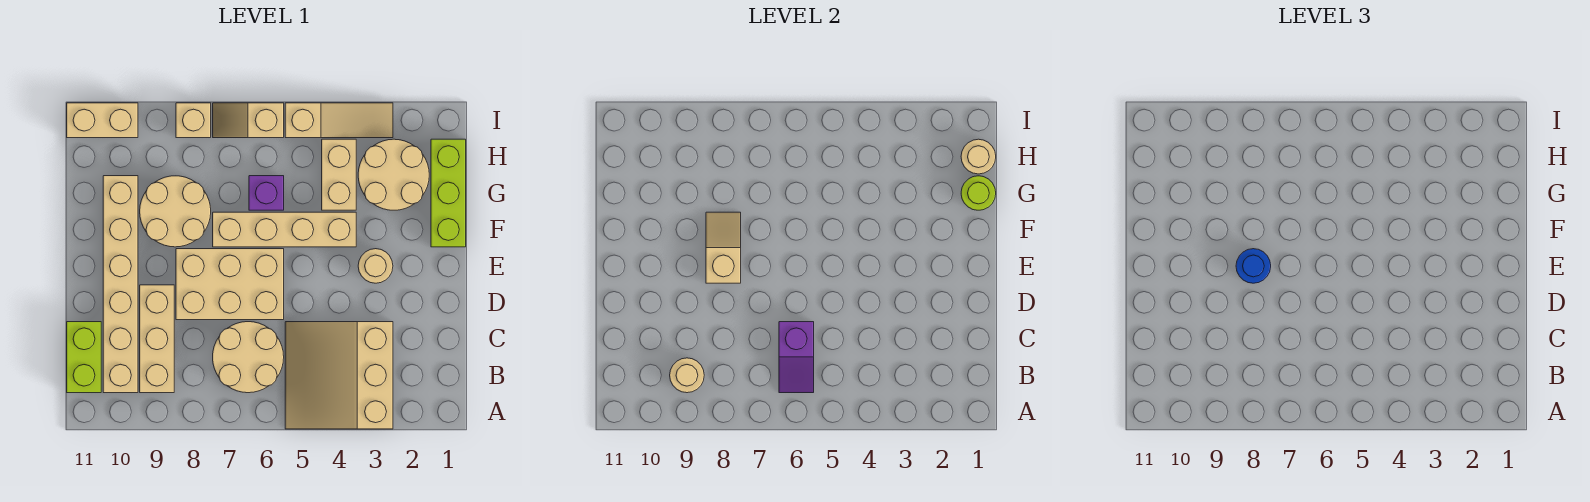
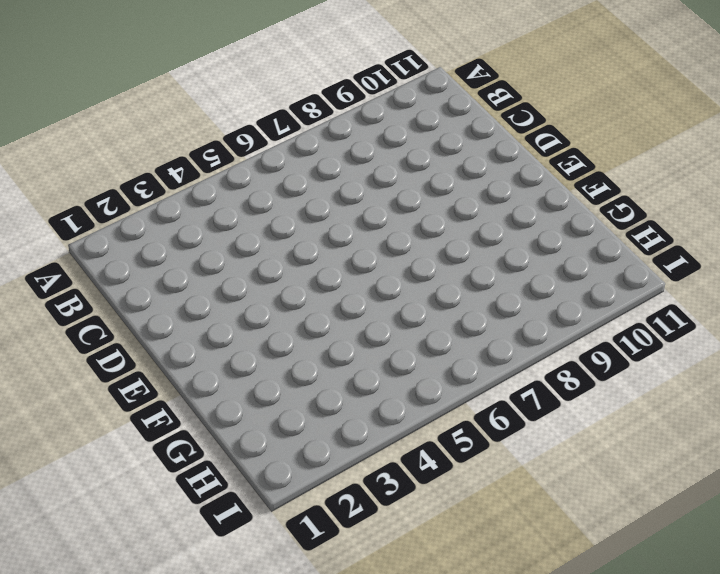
none -> tan slope A3:C5 level 1 top 3
none -> tan round brick B6:C7 level 1
none -> tan brick B9:D9 level 1

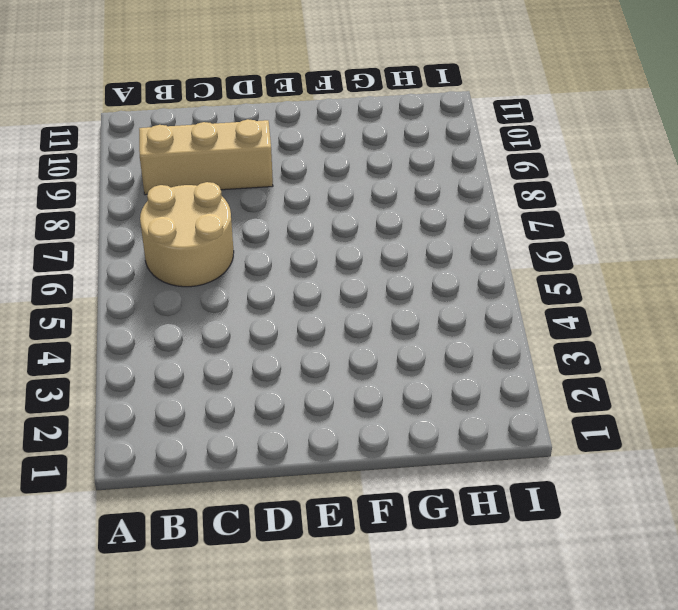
none -> tan slope A3:C5 level 1 top 3
none -> tan brick B10:G10 level 1
none -> lime brick B11:C11 level 1

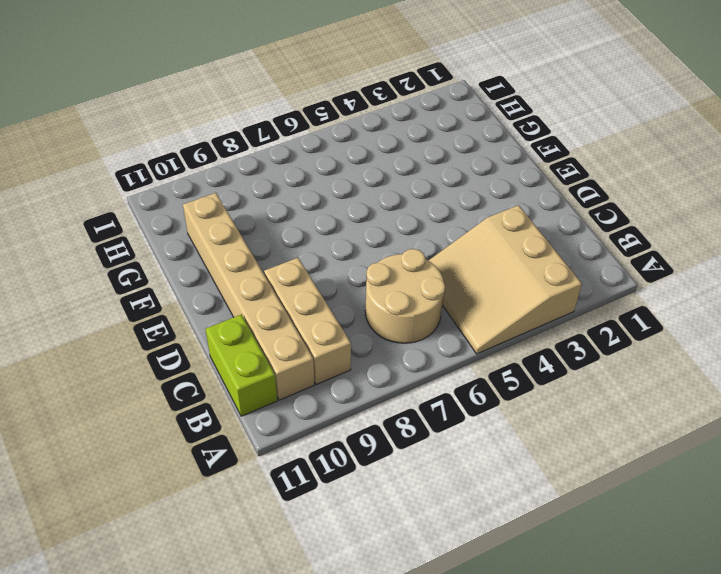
none -> tan brick D6:E8 level 1
none -> tan round brick E3 level 1
none -> lime brick F1:H1 level 1

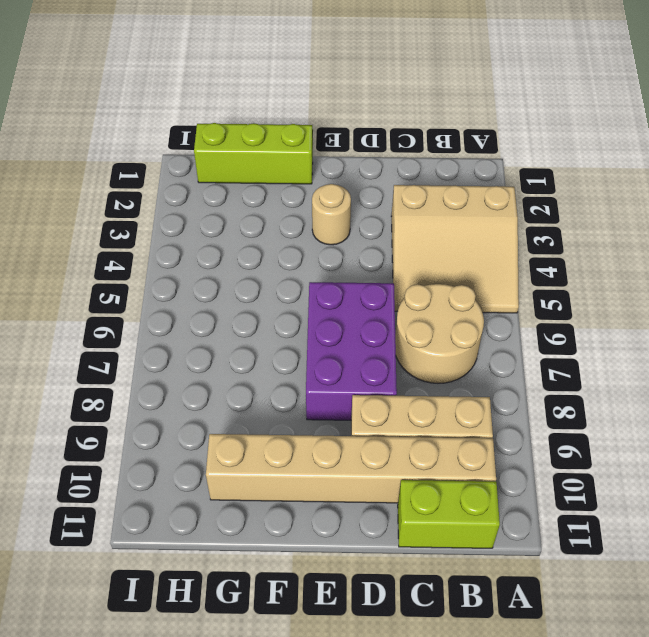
purple brick D6:E8 level 1 -> tan brick D6:E8 level 1
none -> tan brick F4:F7 level 1
none -> tan round brick F8:G9 level 1
none -> tan round brick G2:H3 level 1

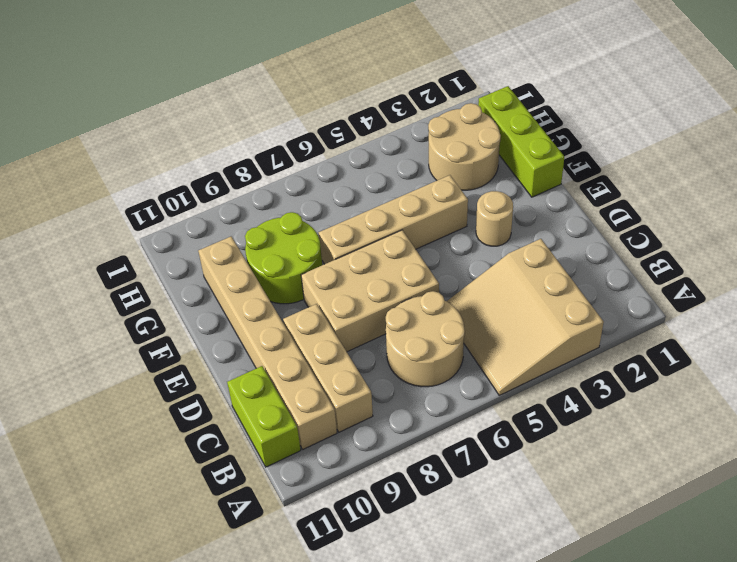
lime round brick F8:G9 level 1 -> tan round brick F8:G9 level 1
none -> tan brick G4:H4 level 1
none -> purple brick G6 level 1
none -> tan slope I3:I5 level 1 top 5

